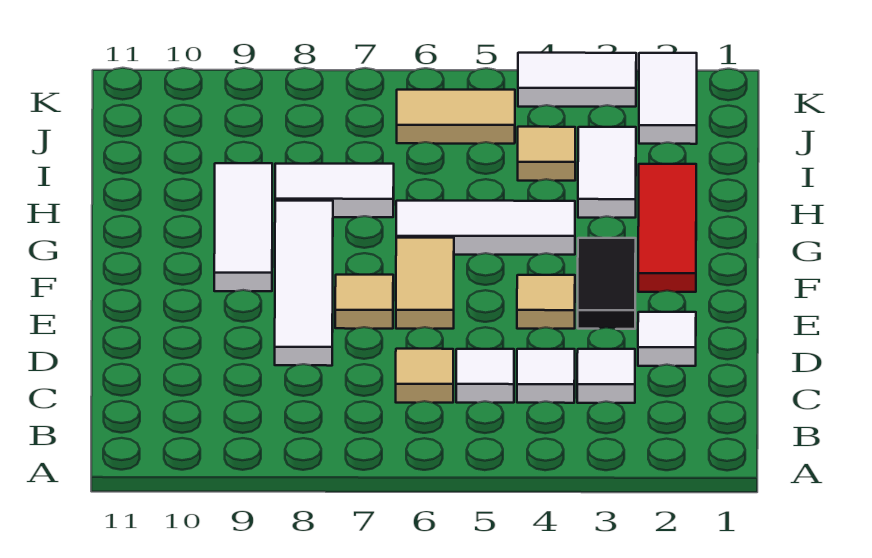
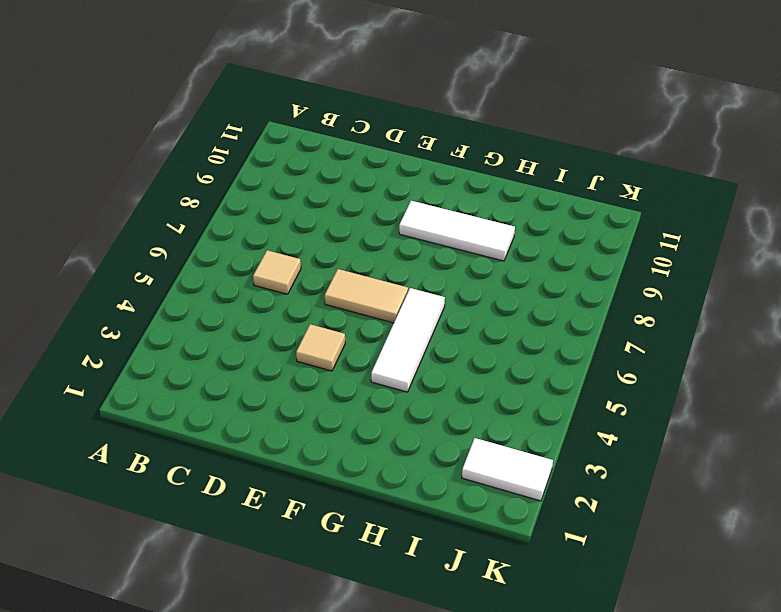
none -> white tile C3 level 1
none -> white tile C4 level 1
none -> white tile C5 level 1

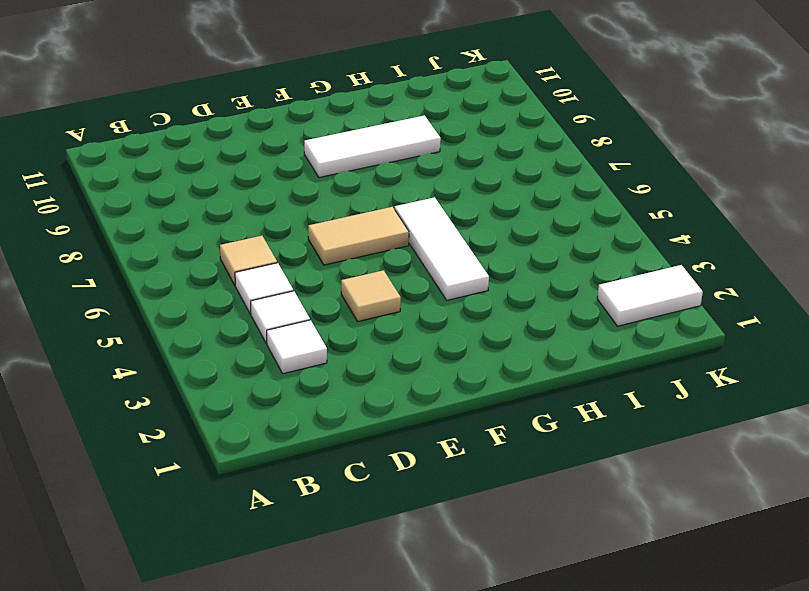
none -> white tile D2 level 1
none -> white tile D8:G8 level 1
none -> black tile E3:F3 level 1

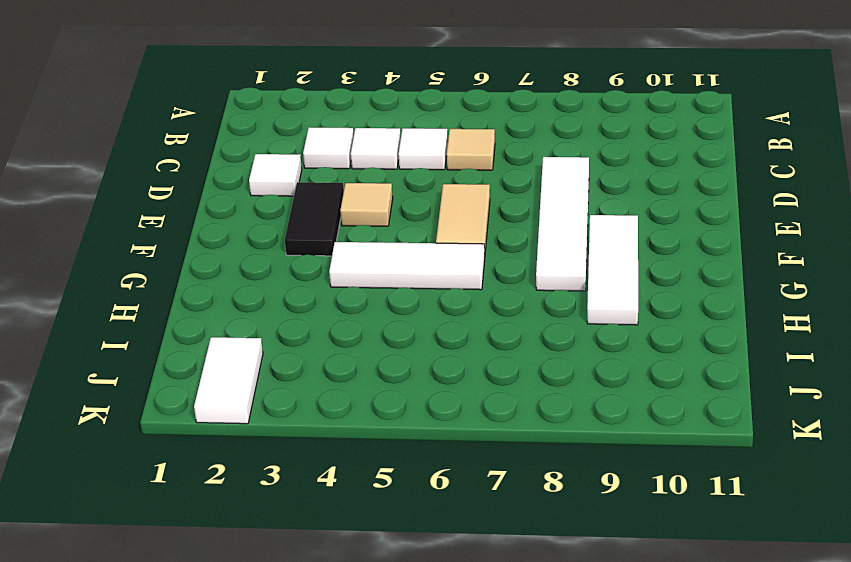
none -> tan tile E7 level 1
none -> red tile F2:H2 level 1
none -> white tile H3:I3 level 1

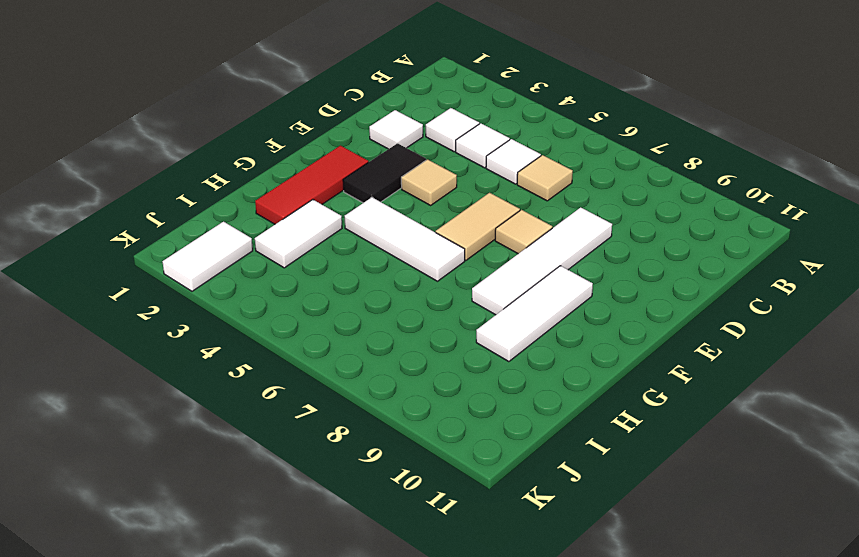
none -> white tile H7:H8 level 1
none -> tan tile I4 level 1
none -> tan tile J5:J6 level 1

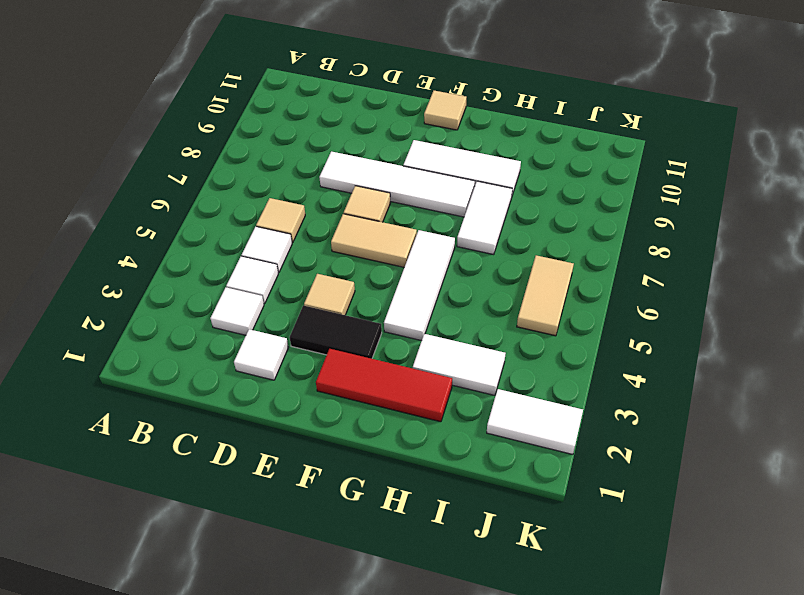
tan tile F11 level 1 -> tan tile I4 level 1
none -> white tile K3:K4 level 1

